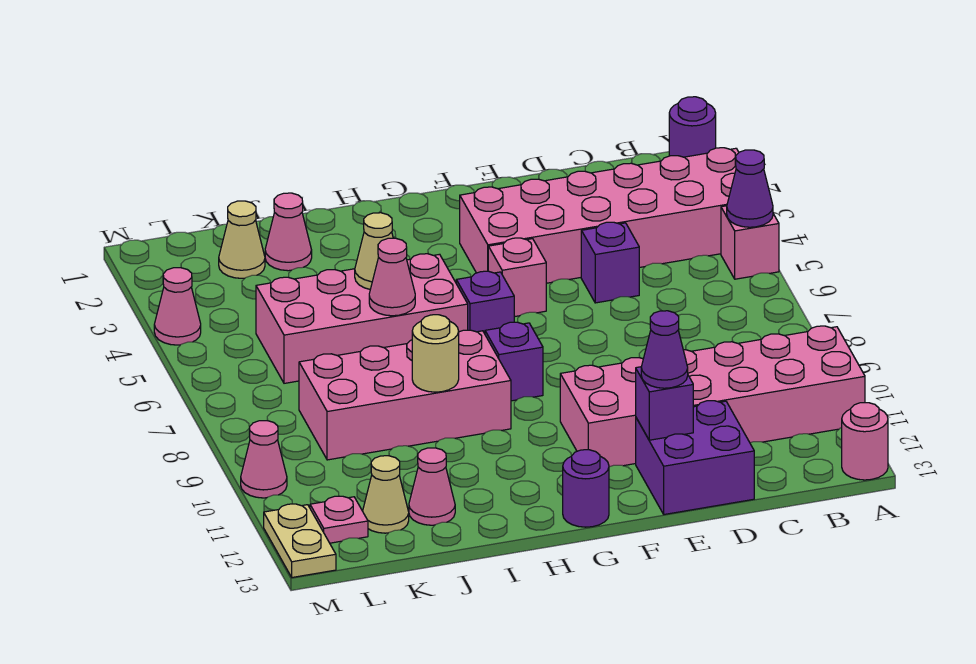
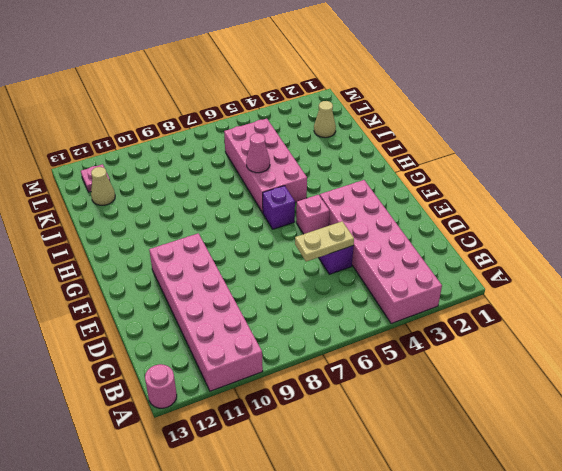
tan plate D5:D6 level 2 -> tan plate M12:M13 level 1
none -> purple round brick A1 level 1
none -> pink brick A5 level 1
none -> purple brick D12:E13 level 1

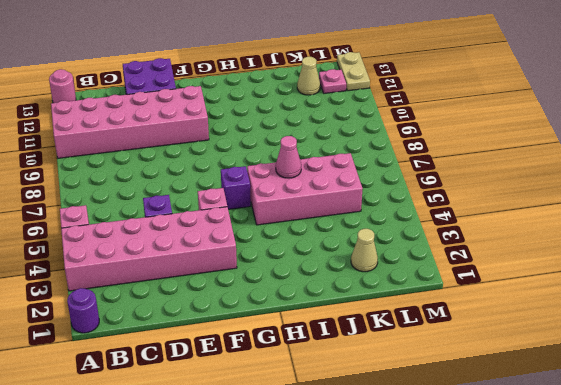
none -> purple brick G8 level 1
none -> purple round brick G13 level 1
none -> pink brick H8:K9 level 1

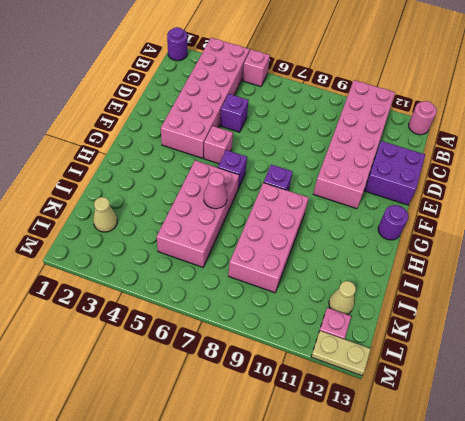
none -> pink cone J2 level 1
none -> pink cone J12 level 1
none -> pink cone M4 level 1

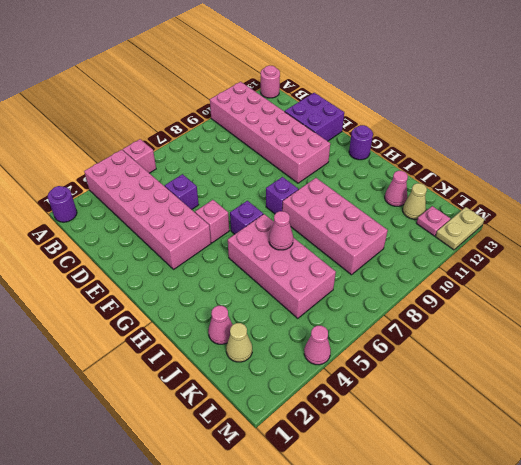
none -> pink cone M10 level 1
none -> purple cone A5 level 2
none -> purple brick E12 level 2

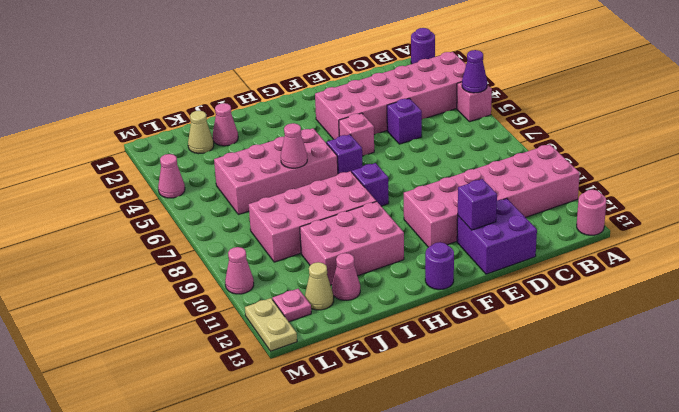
pink brick H10:J11 level 1 -> none
none -> tan cone I5 level 2
none -> tan round brick I9 level 2
none -> purple cone E12 level 3

